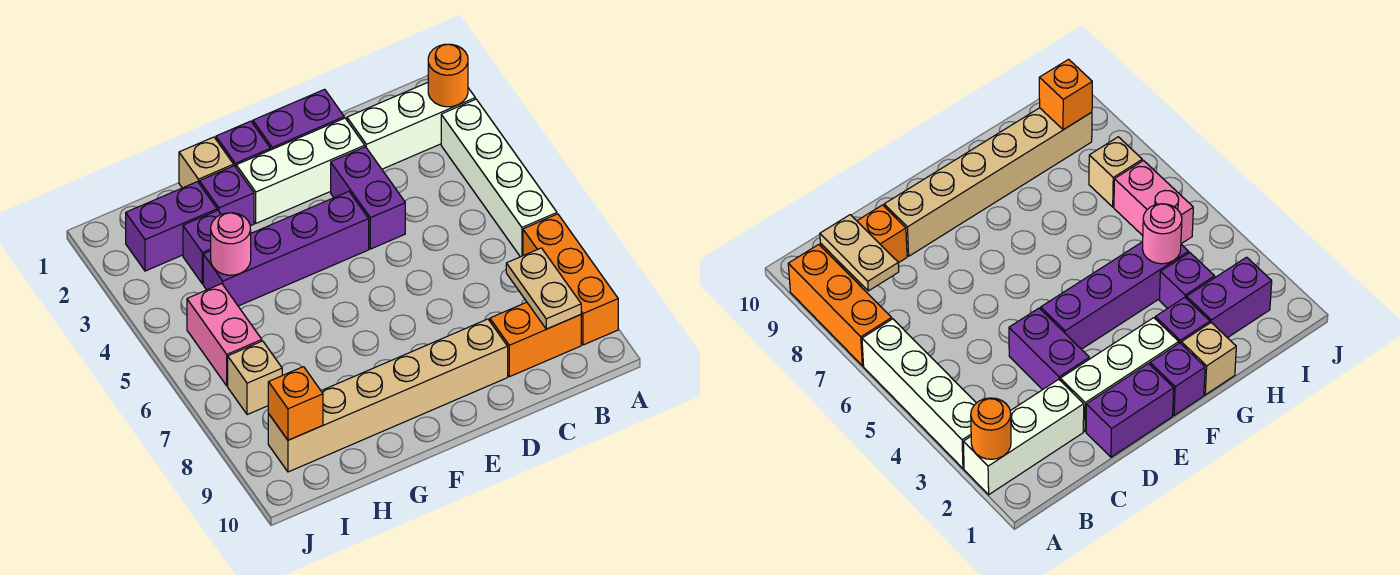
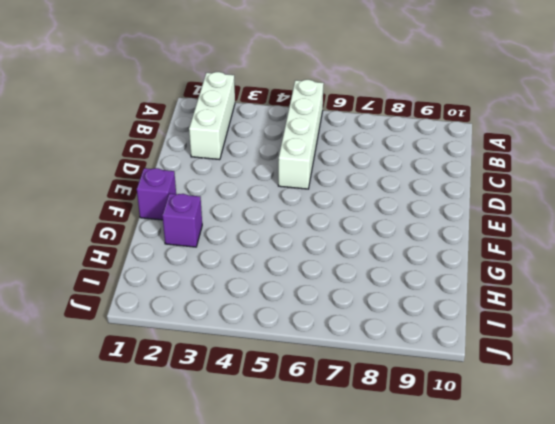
white brick A5:D5 level 1 -> white brick A3:A6 level 1
none -> orange brick A7:A9 level 1
none -> orange brick B9:C9 level 1
none -> purple brick D1:E1 level 1

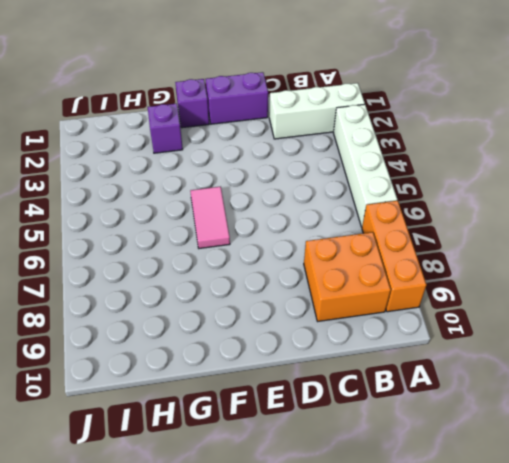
orange brick B8:C9 level 1 -> orange brick B9:C9 level 1
pink tile F5:F6 level 1 -> none
none -> white brick D2:F2 level 1
none -> purple brick D3:D4 level 1
none -> tan brick D9:I9 level 1

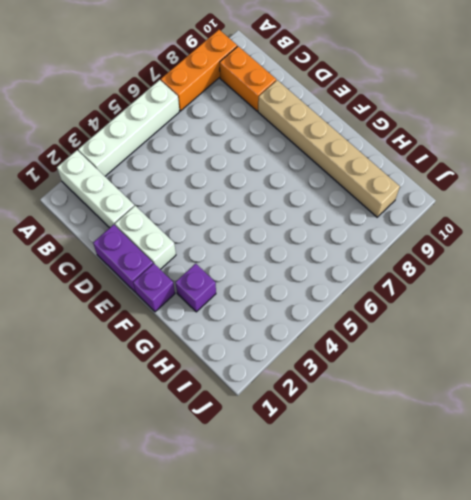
white brick D2:E2 level 1 -> white brick D2:F2 level 1
none -> purple brick D3:D4 level 1
none -> purple brick E4:H4 level 1
none -> tan brick G1 level 1

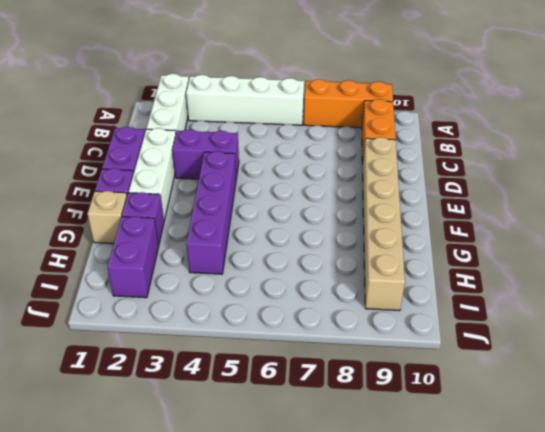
none -> purple brick H3 level 1
none -> pink brick I5:I6 level 1
none -> tan brick I7 level 1

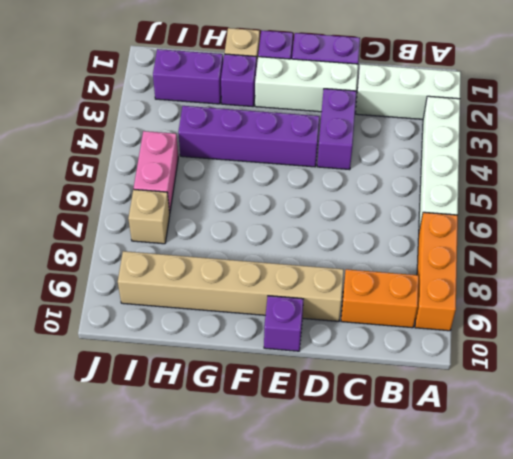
purple brick E10 level 1 -> purple brick H3 level 1
none -> orange round brick A2 level 2
none -> tan plate B8:B9 level 2
none -> pink round brick H4 level 2

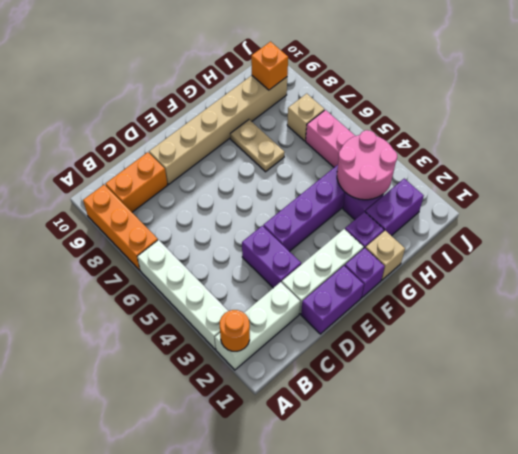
tan plate G7:G8 level 1 -> tan plate B8:B9 level 2
pink round brick H3:I4 level 2 -> pink round brick H4 level 2

